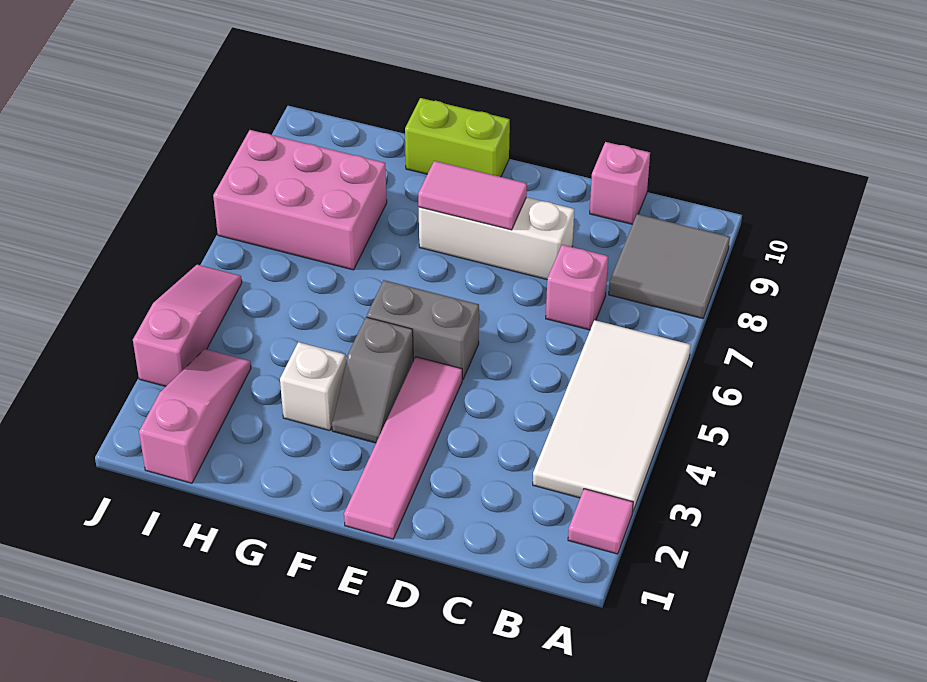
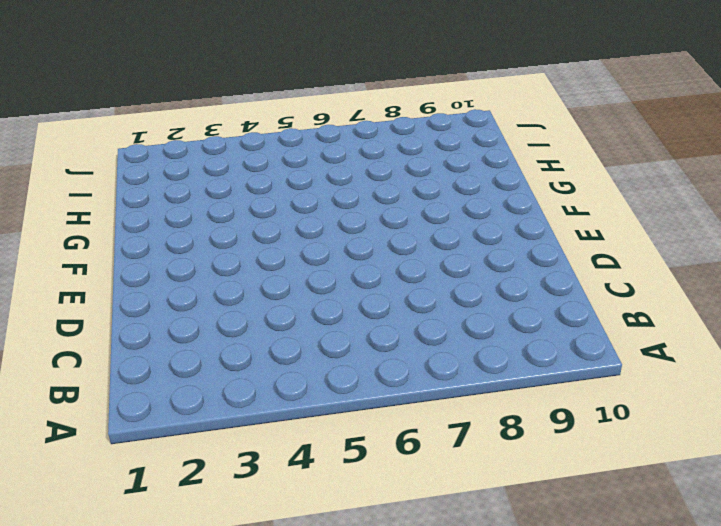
none -> pink tile A2 level 1
none -> white tile A3:B6 level 1
none -> grey tile A8:B9 level 1

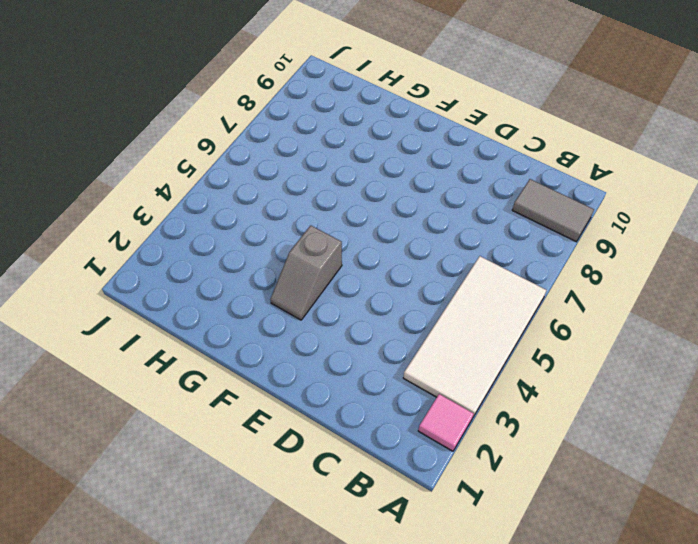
grey tile A9:B9 level 1 -> grey tile A8:B9 level 1
none -> pink brick C7 level 1
none -> pink brick C10 level 1
none -> white brick D8:F8 level 1

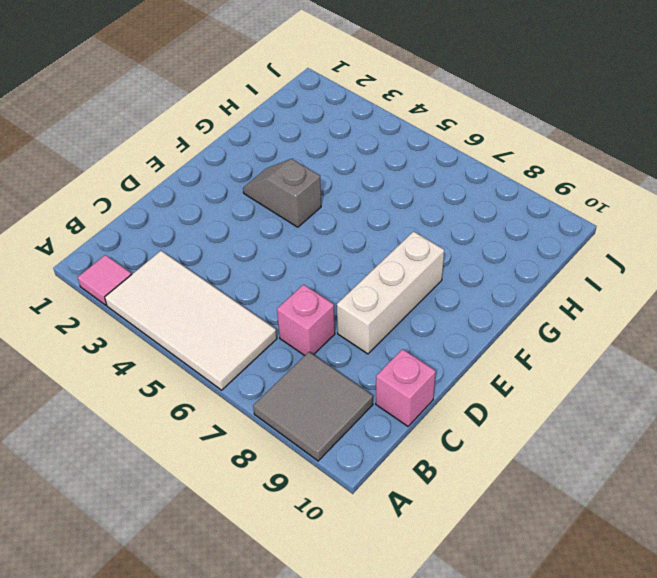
none -> pink tile E1:E4 level 1
none -> grey brick E5:F5 level 1
none -> lime brick F10:G10 level 1

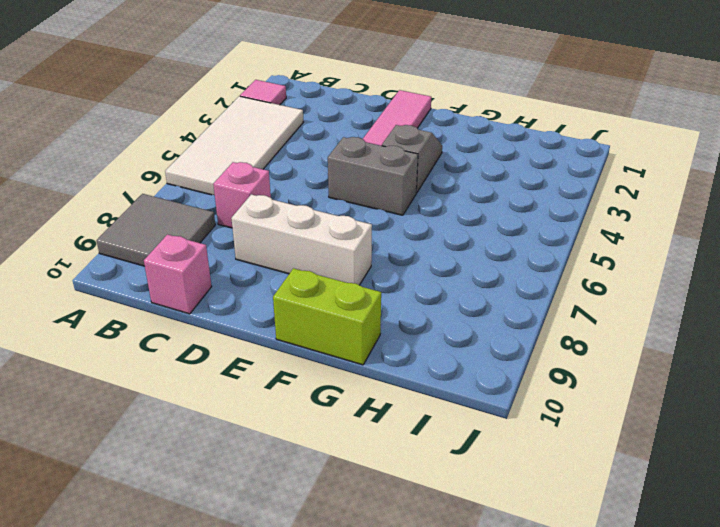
none -> white brick G3 level 1
none -> pink brick H7:J8 level 1
none -> pink slope I1:I3 level 1 top 1

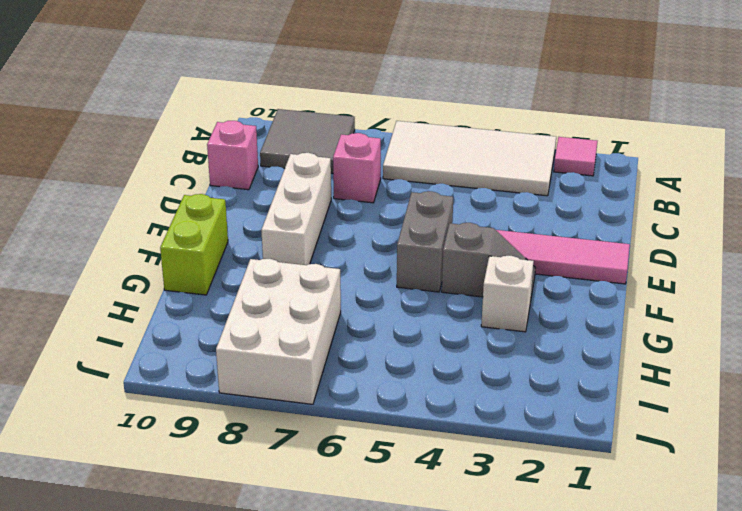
white brick H7:J8 level 1 -> pink brick H7:J8 level 1
none -> pink slope I1:I3 level 1 top 1
none -> pink slope J3:J5 level 1 top 3
none -> pink tile E8:F8 level 2

